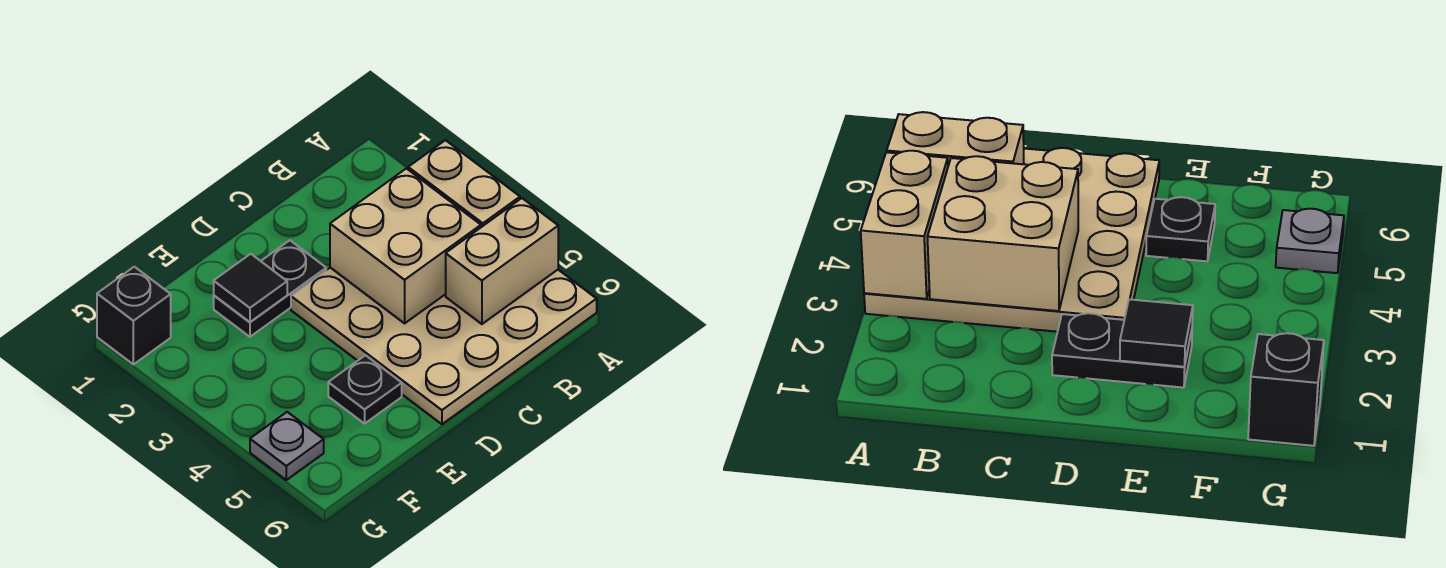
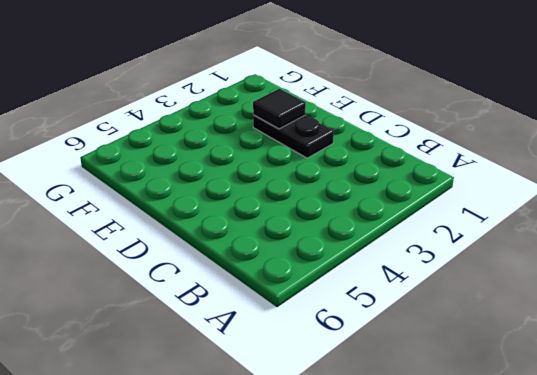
none -> tan plate A3:D6 level 1
none -> black plate E5 level 1

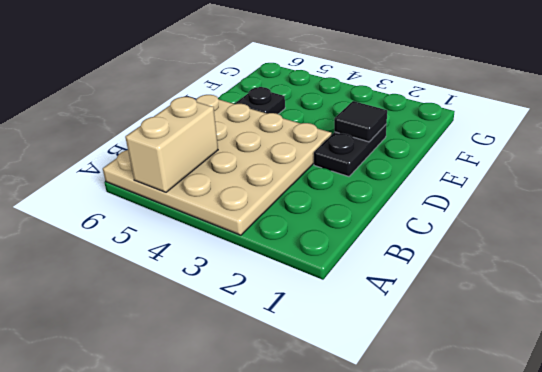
none -> black brick G1 level 1
none -> grey plate G5 level 1

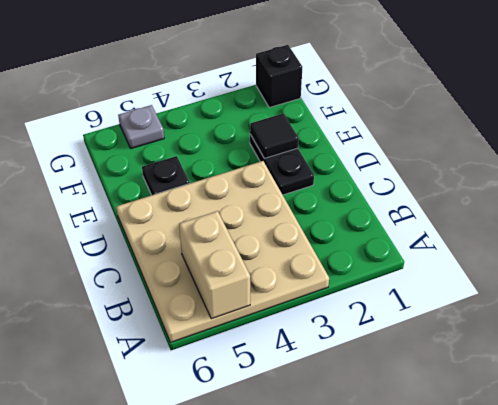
none -> tan brick A3:A4 level 2
none -> tan brick B3:C4 level 2

